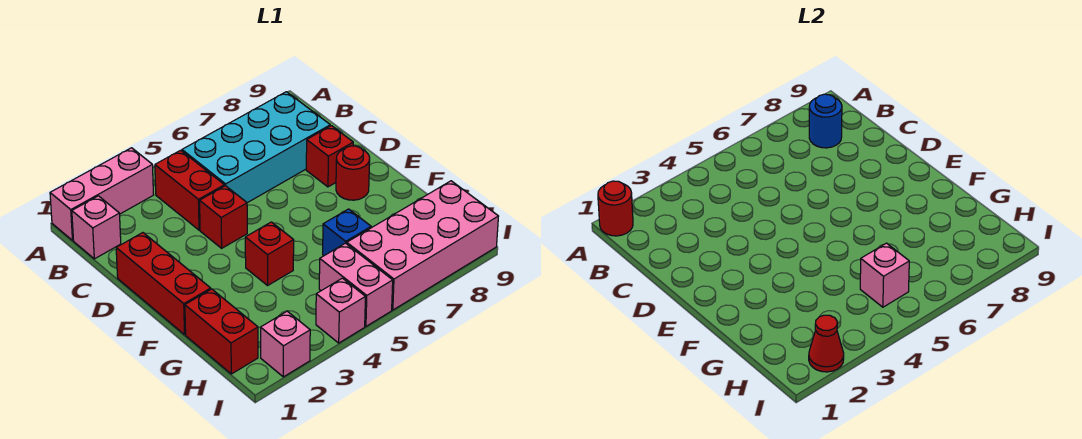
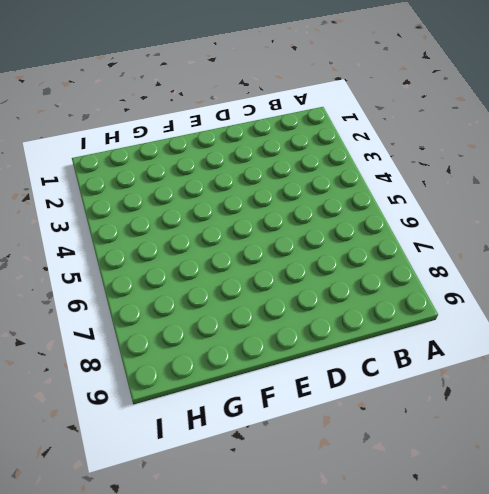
none -> pink brick A1:A3 level 1
none -> pink brick B1 level 1
none -> red brick B4:C4 level 1

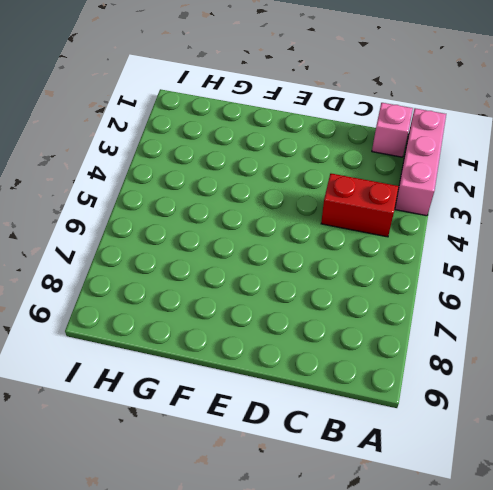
none -> cyan brick B5:C8 level 1
none -> red brick D1:F1 level 1
none -> red brick D4 level 1

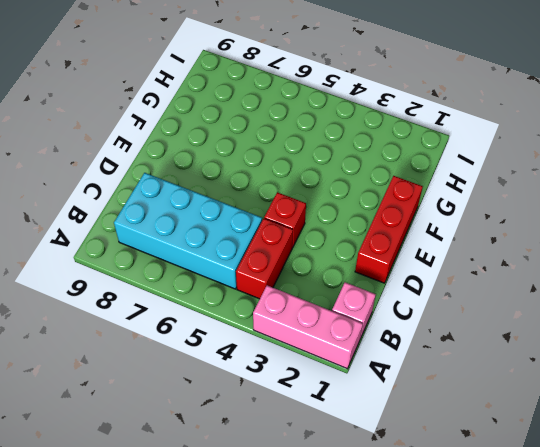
none -> red brick D8 level 1
none -> red round brick E8 level 1
none -> red brick F4 level 1

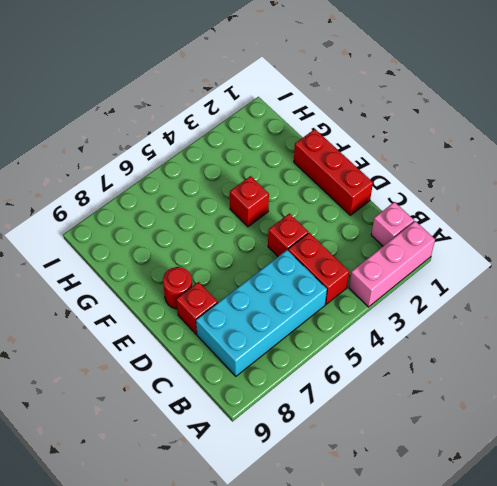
none -> red brick G1:H1 level 1
none -> blue brick G6 level 1
none -> pink brick H5:I5 level 1

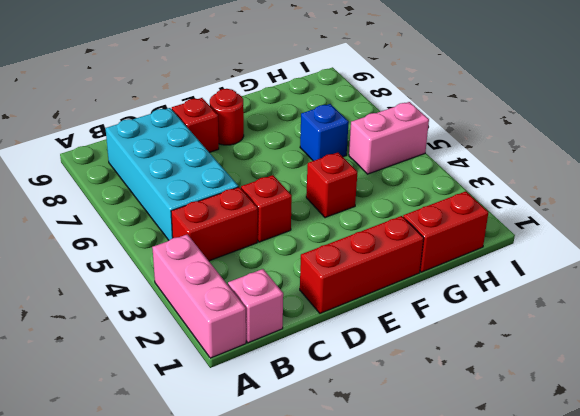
none -> pink brick H6:I9 level 1
none -> pink brick I2 level 1
none -> pink brick I4 level 1

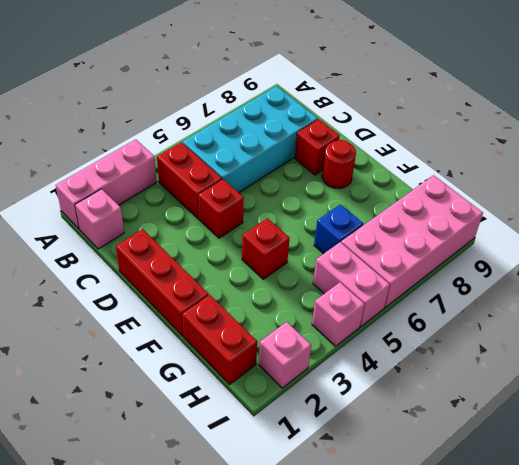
none -> red round brick A1 level 2
none -> blue round brick B8 level 2
none -> pink brick H5 level 2

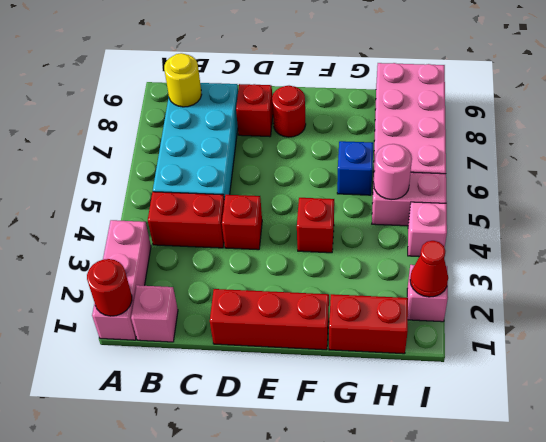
yellow round brick B8 level 2 -> blue round brick B8 level 2
pink round brick H5 level 2 -> pink brick H5 level 2

